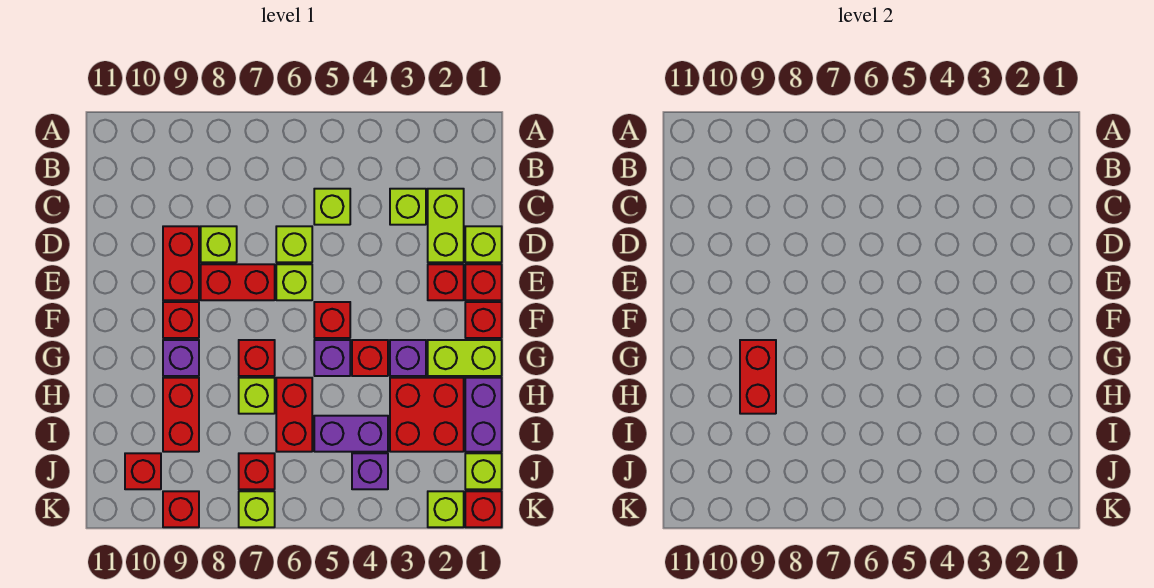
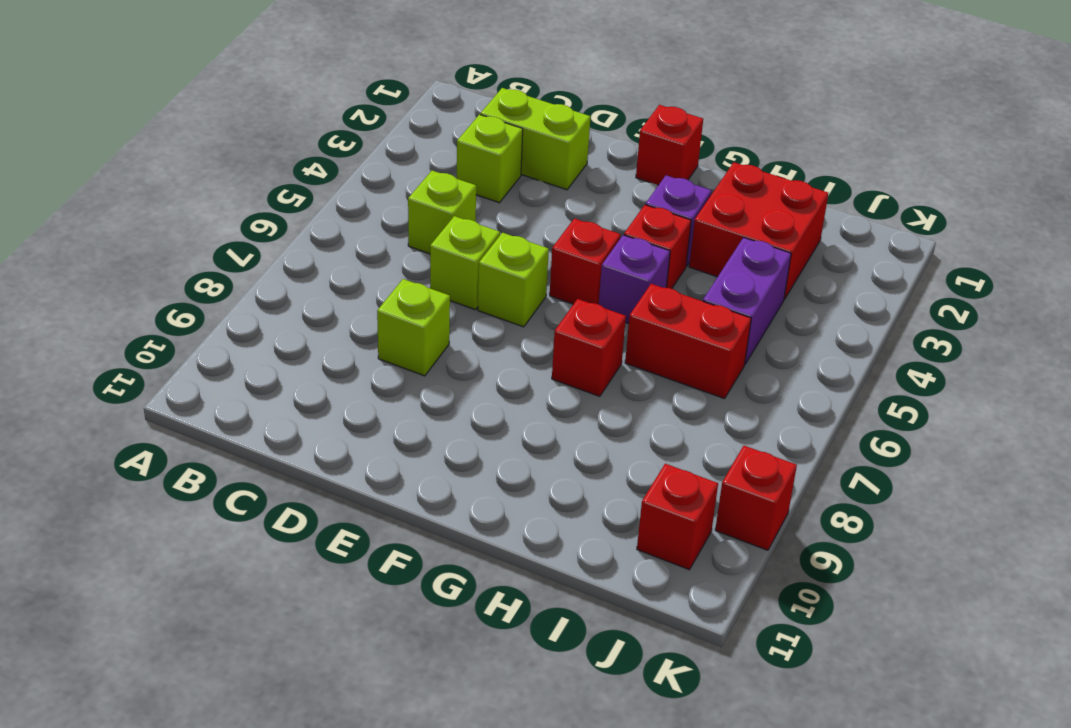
none -> lime brick D1 level 1
none -> red brick D9:E9 level 1
none -> red brick E1 level 1
none -> red brick E2 level 1

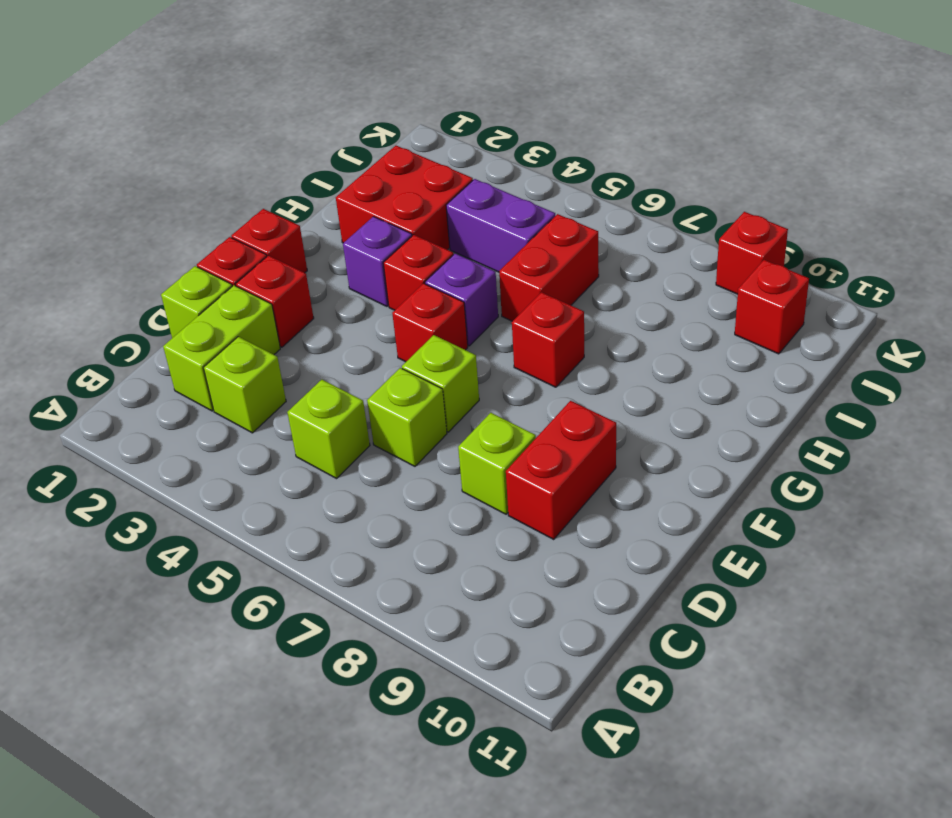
none -> red brick E7:E8 level 1
none -> red brick F9 level 1
none -> lime brick G1:G2 level 1
none -> purple brick G9 level 1

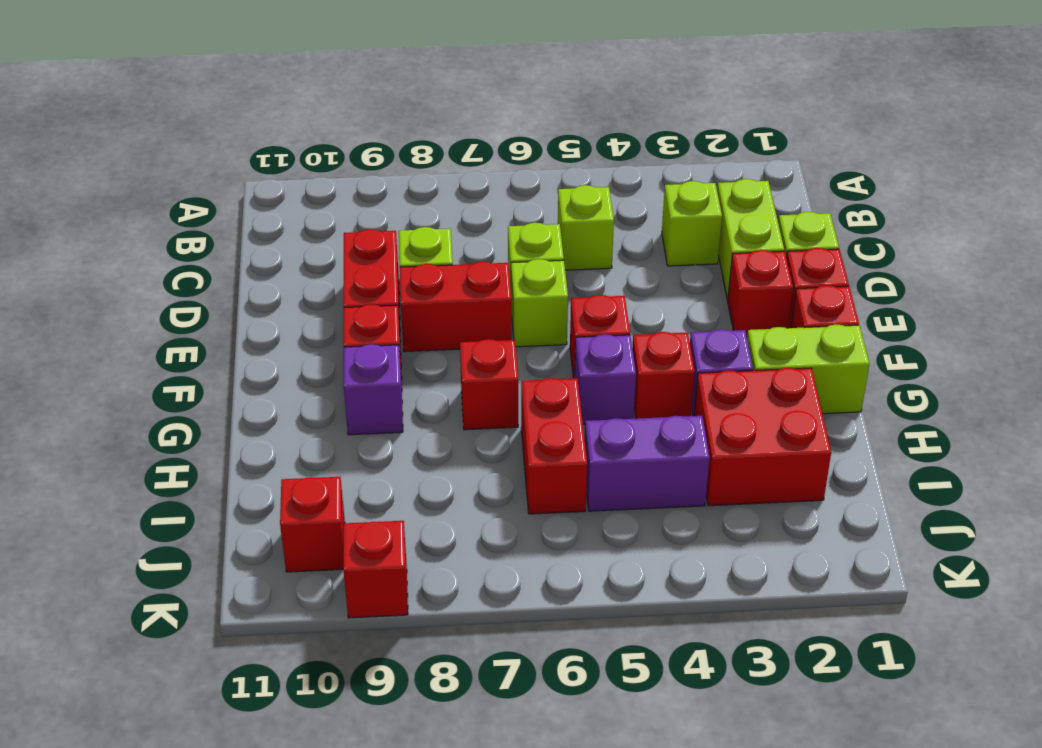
none -> purple brick H1:I1 level 1
none -> lime brick H7 level 1
none -> red brick H9:I9 level 1
none -> lime brick J1 level 1

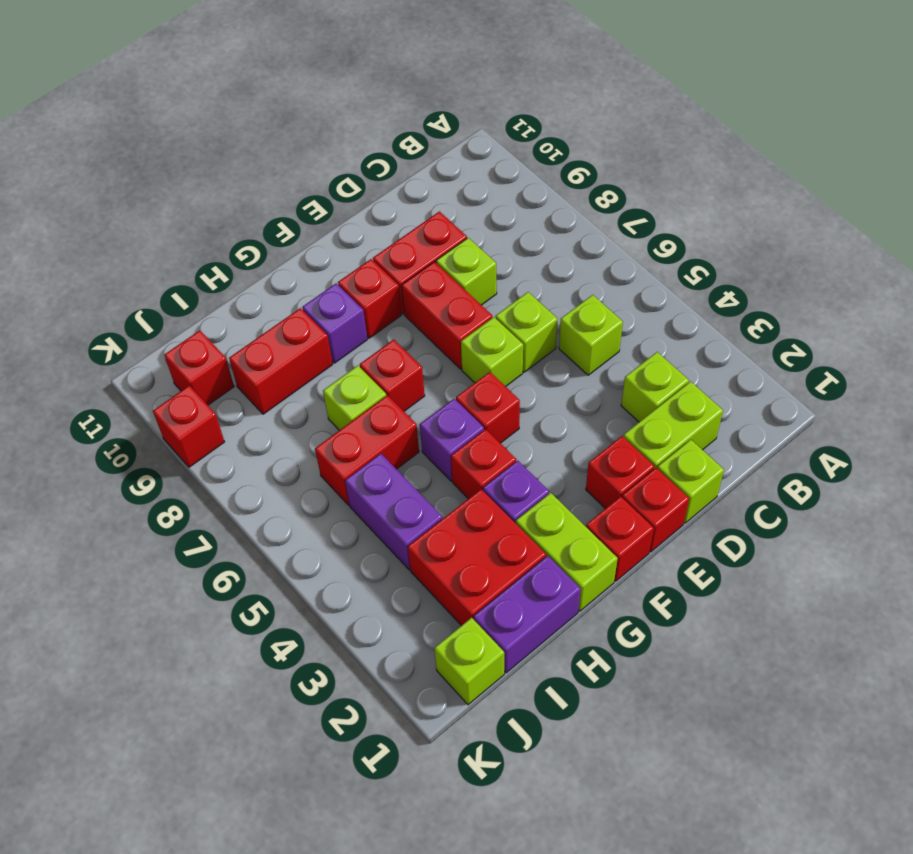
none -> purple brick J4 level 1
none -> red brick J7 level 1
none -> red brick K1 level 1
none -> lime brick K2 level 1

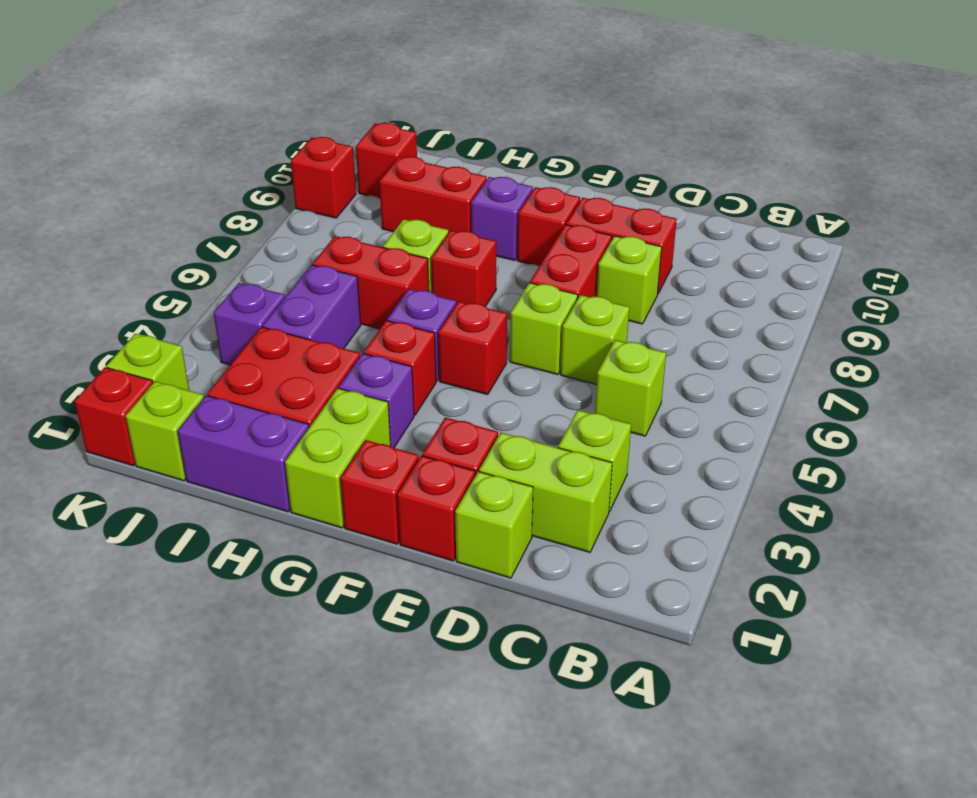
none -> red brick J7 level 1
none -> lime brick K7 level 1
none -> red brick G9:H9 level 2

